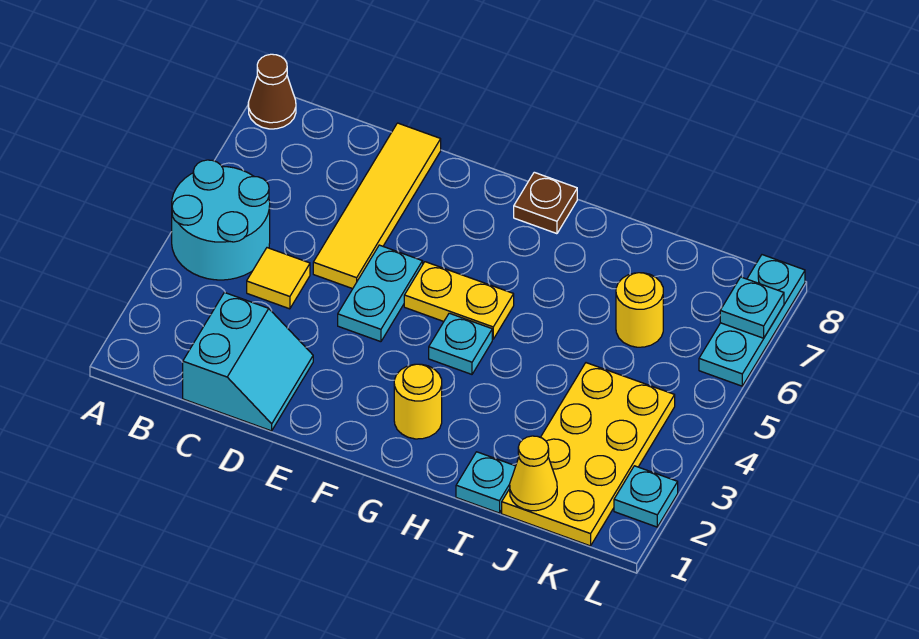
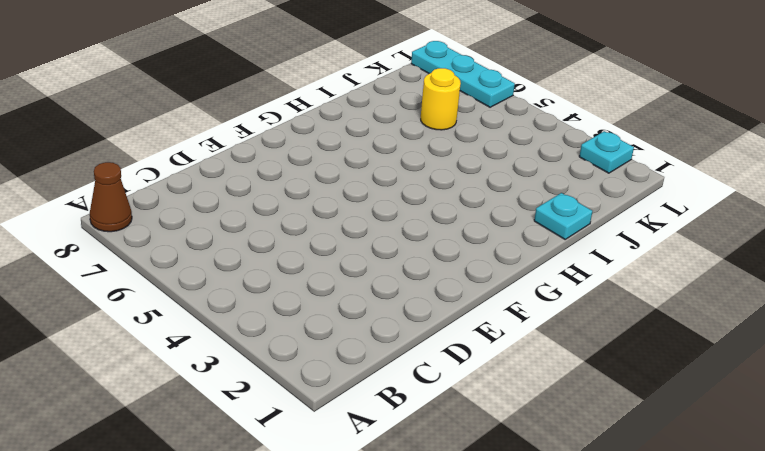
none -> cyan round brick A4:B5 level 1
none -> cyan slope C1:D2 level 1 top C
none -> yellow tile C4 level 1

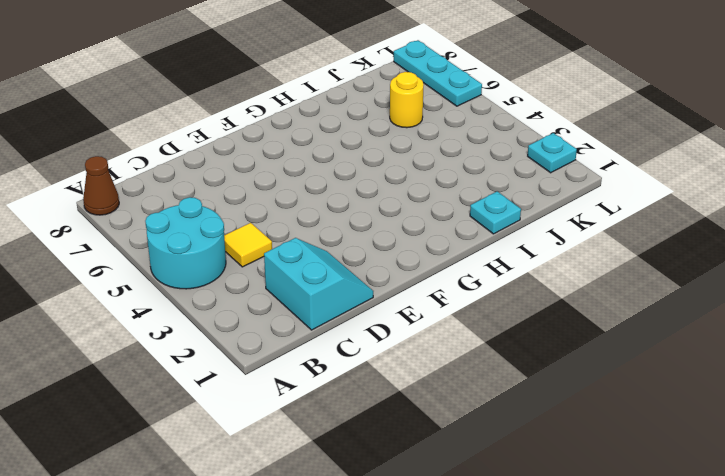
none -> yellow tile D5:D8 level 1
none -> cyan plate E4:E5 level 1
none -> yellow plate F5:G5 level 1

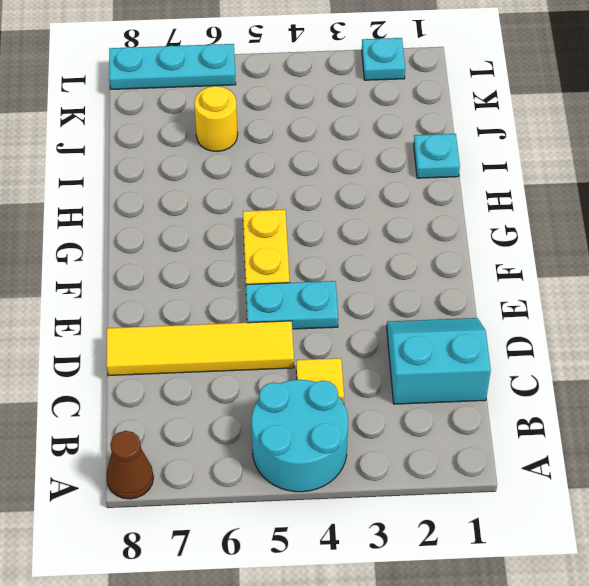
none -> yellow round brick G2 level 1
none -> cyan plate G4 level 1
none -> brown plate G8 level 1

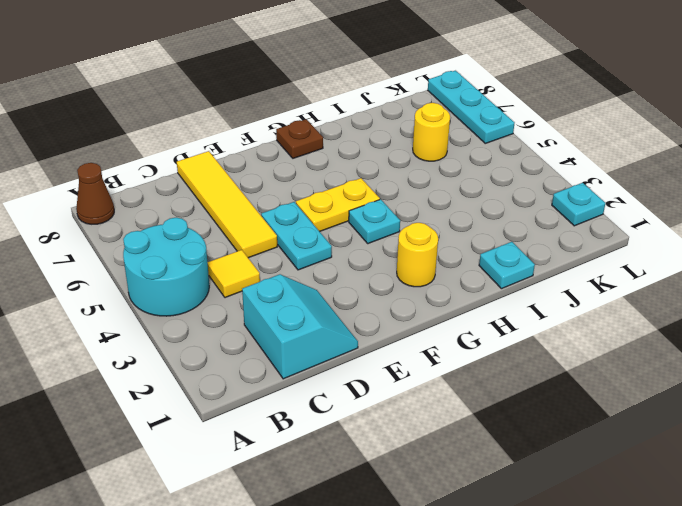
none -> yellow plate J1:K4 level 1
none -> yellow cone J1 level 2
none -> cyan plate L7 level 2

